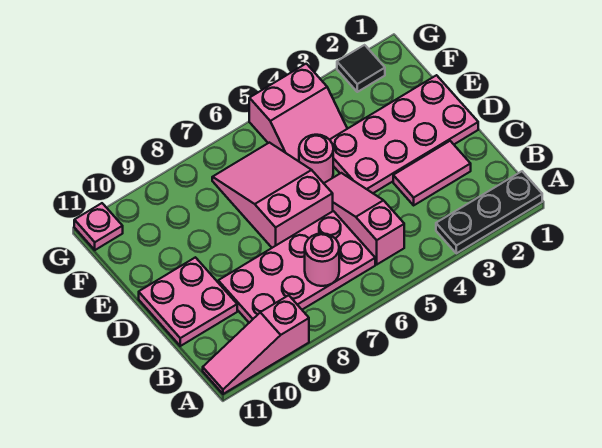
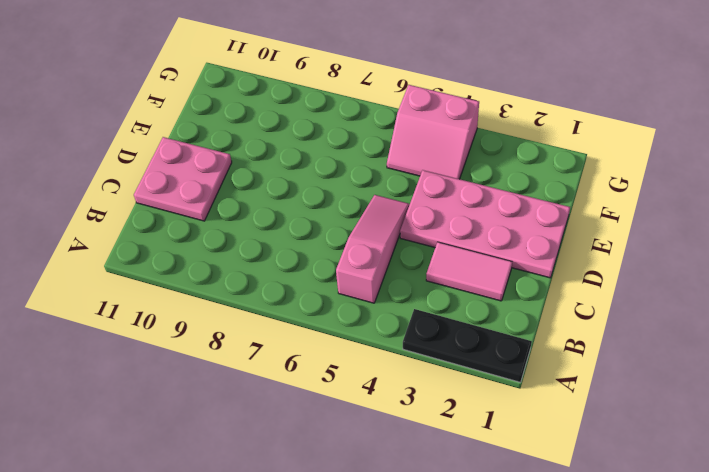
none -> pink slope A9:A11 level 1 top 9
none -> pink plate B6:C9 level 1
none -> pink slope D6:F7 level 1 top D

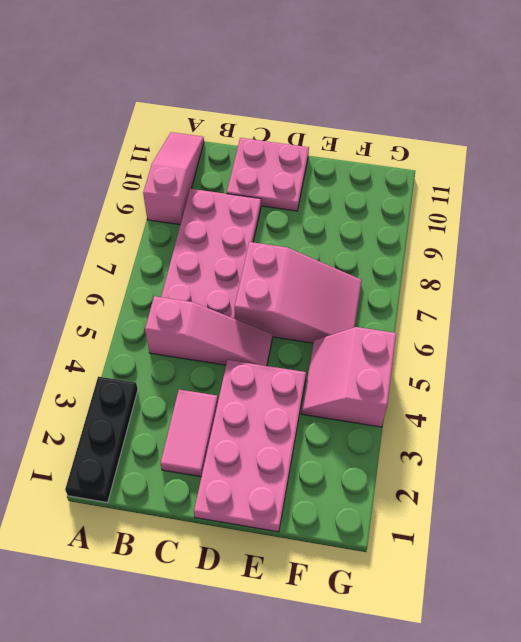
none -> pink round brick E5 level 1
none -> black tile G2 level 1
none -> pink plate G11 level 1

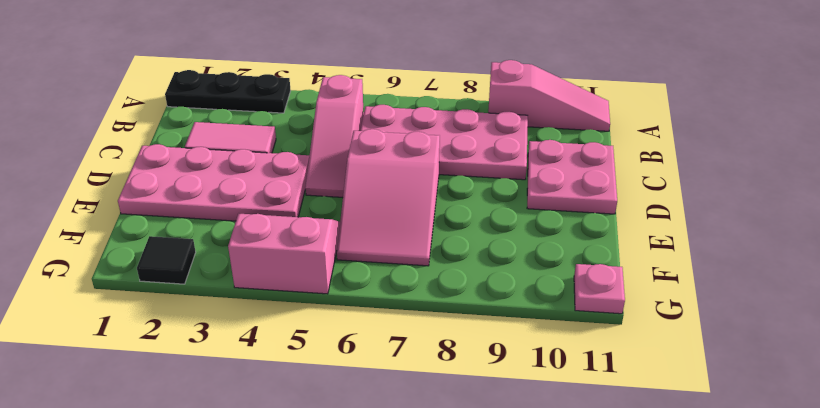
none -> pink round brick E5 level 1
none -> pink round brick B7 level 2

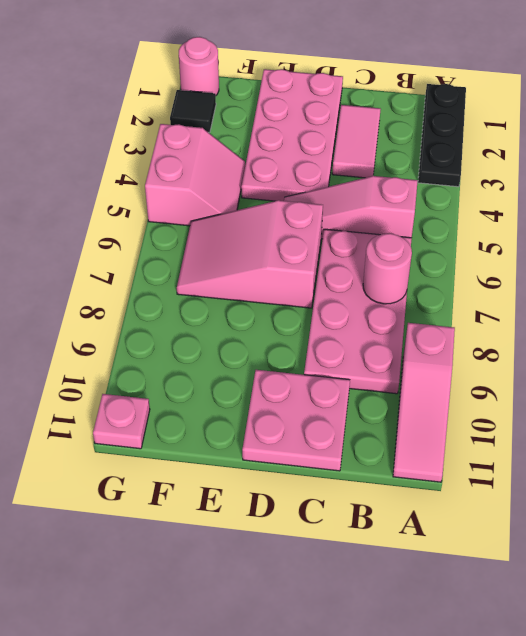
pink round brick G1 level 1 -> pink round brick E5 level 1

